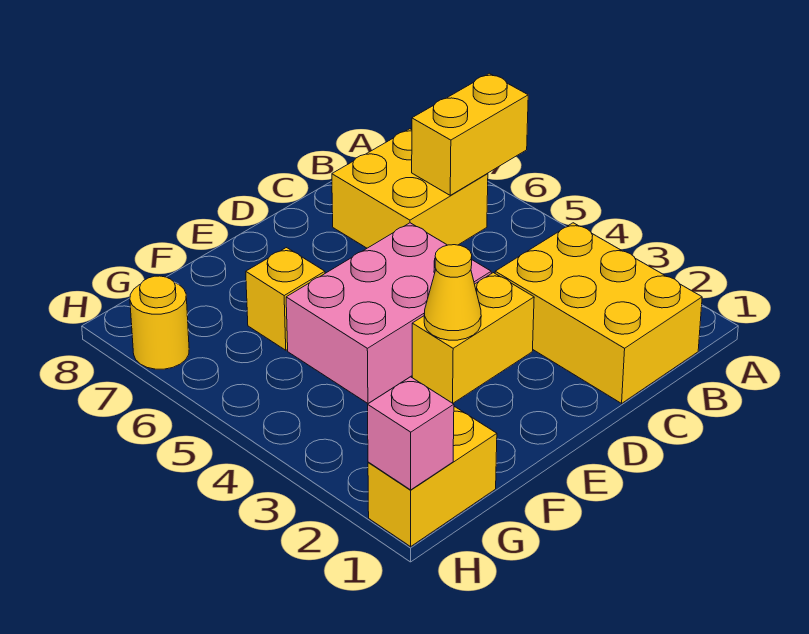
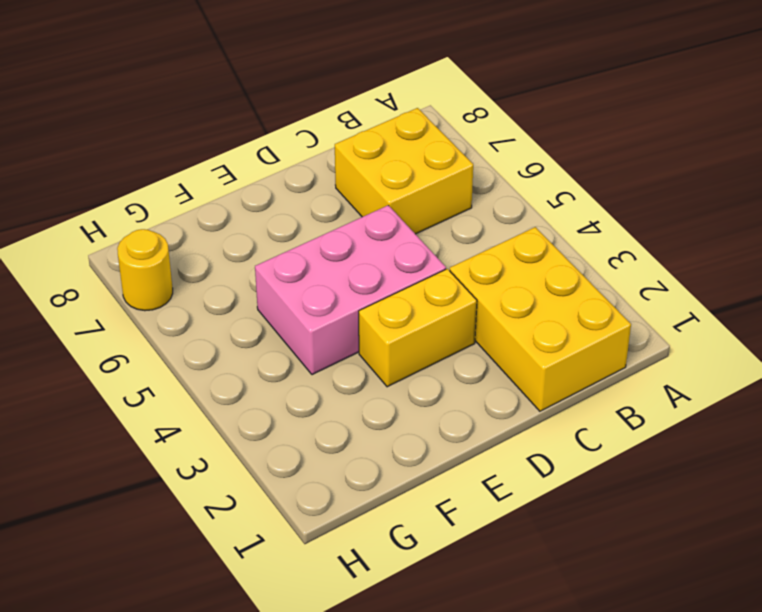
none -> yellow brick F6 level 1
none -> yellow brick G1:H1 level 1

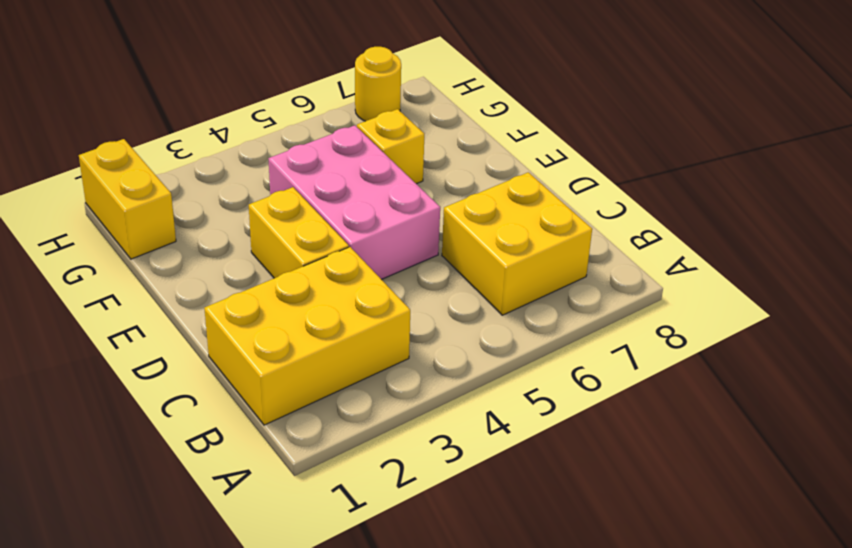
none -> yellow brick A6:B6 level 2
none -> yellow cone E3 level 2

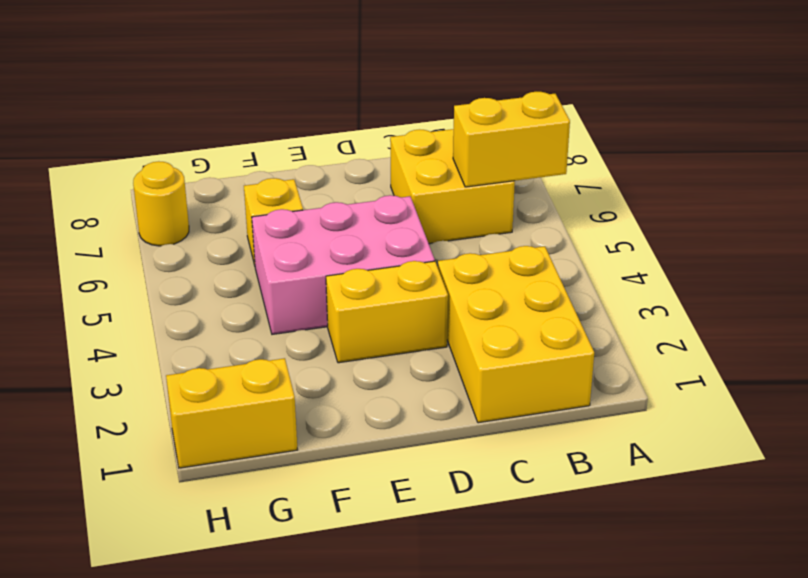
none -> yellow cone E3 level 2
none -> pink brick H1 level 2

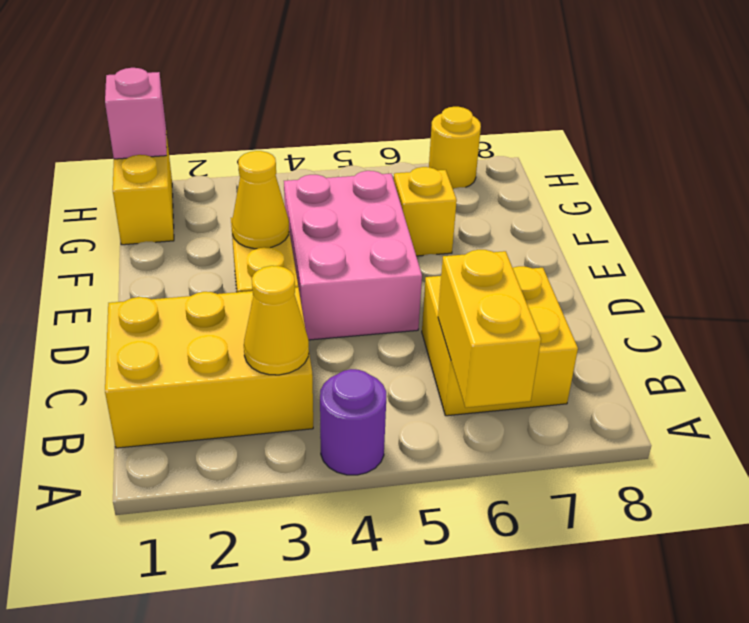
purple round brick A4 level 1 -> none
yellow cone B3 level 2 -> none

